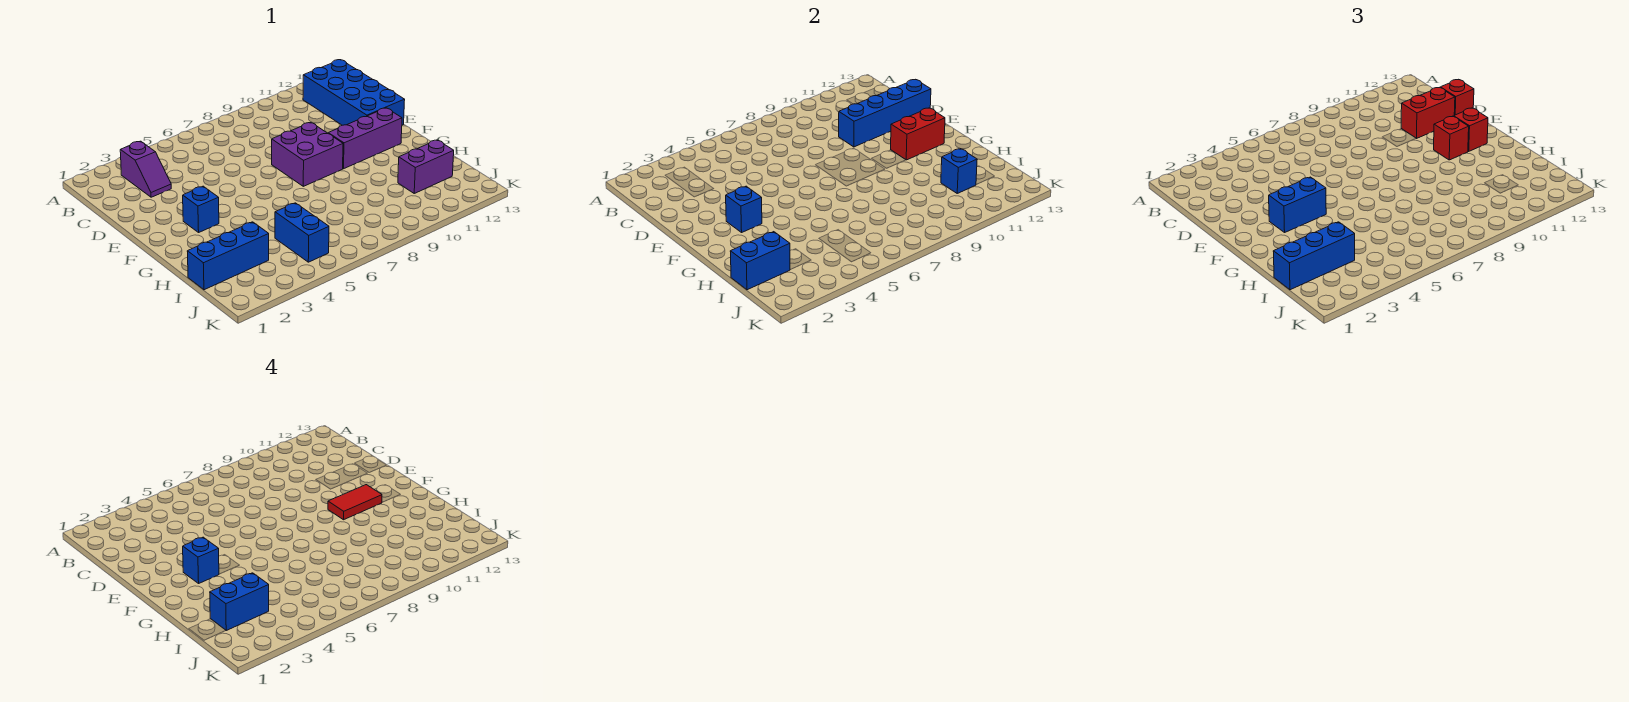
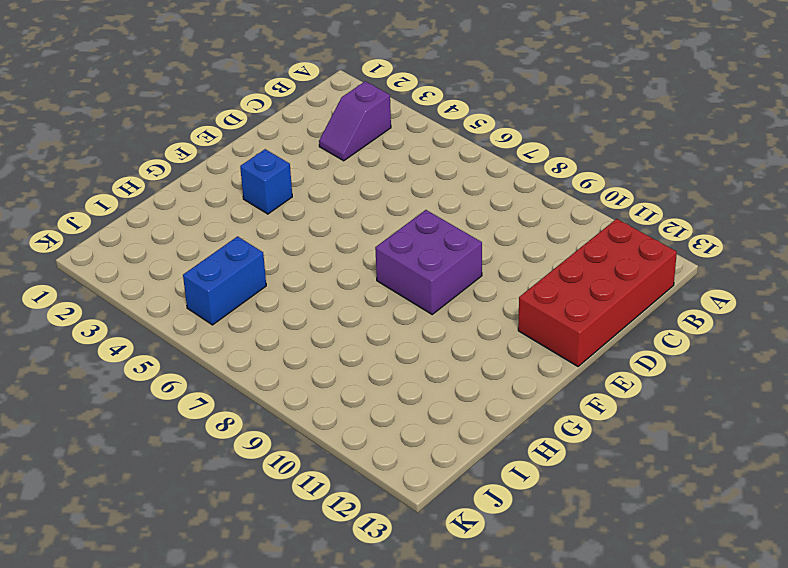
red brick B12:E13 level 1 -> blue brick B12:E13 level 1
none -> purple brick F10:F12 level 1
none -> blue brick I1:I3 level 1
none -> purple brick I11:I12 level 1

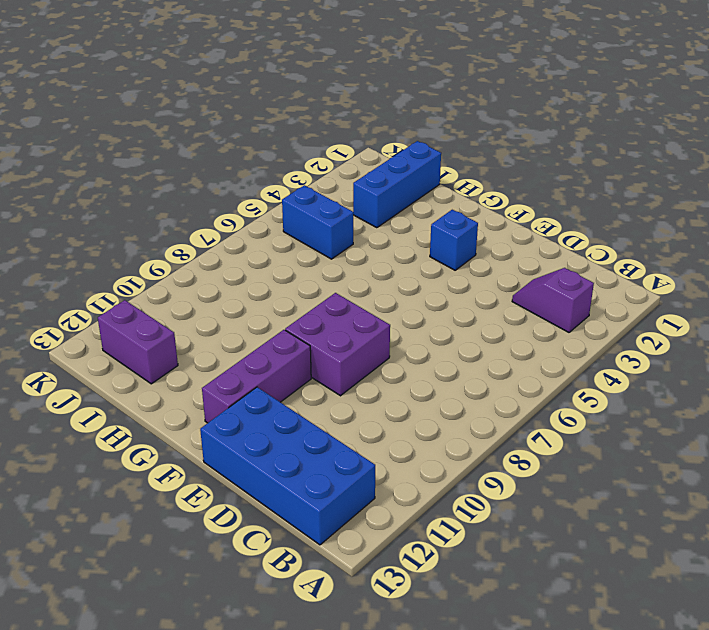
purple brick I12:J12 level 1 -> purple brick I11:I12 level 1
none -> blue brick D10:D13 level 2
none -> blue brick F3 level 2
none -> red brick F11:F12 level 2

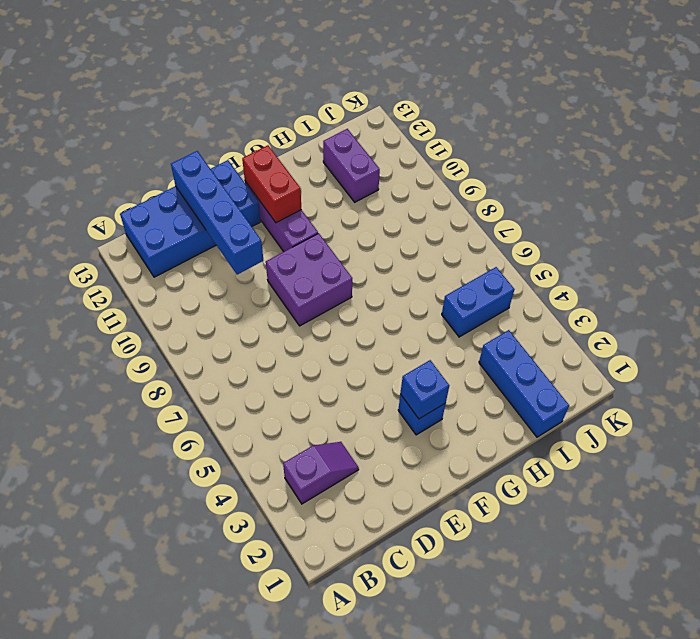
none -> blue brick I1:I2 level 2
none -> blue brick I11 level 2
none -> red brick D11:D12 level 3

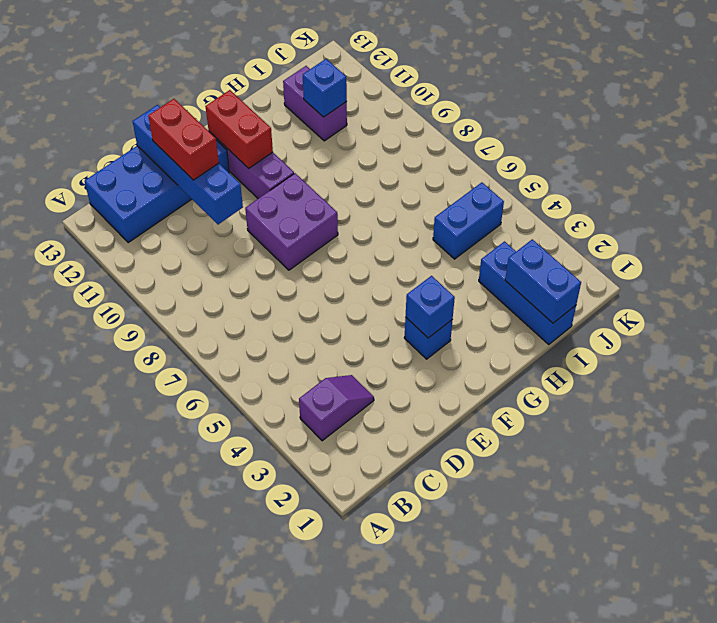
none -> red brick D13 level 3
none -> blue brick F3:F4 level 3
none -> red brick F11 level 3

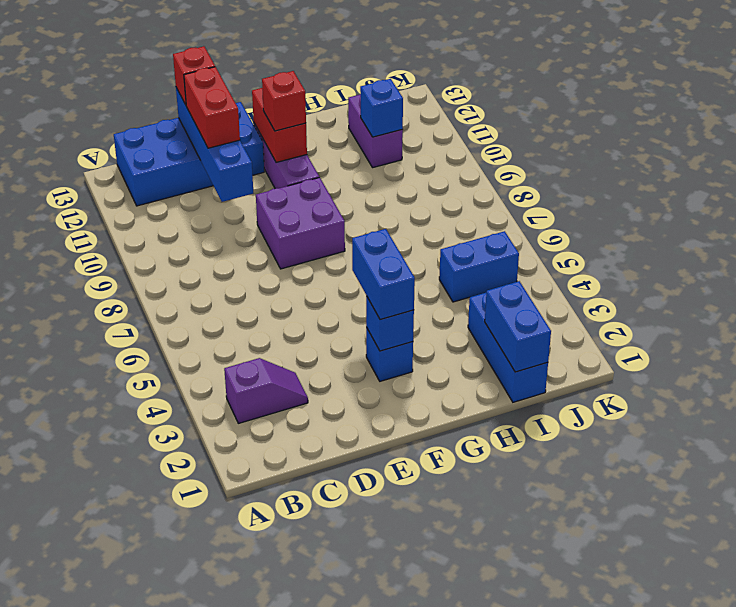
none -> red brick F12 level 3
none -> blue brick I1:I3 level 3
none -> blue brick F3 level 4

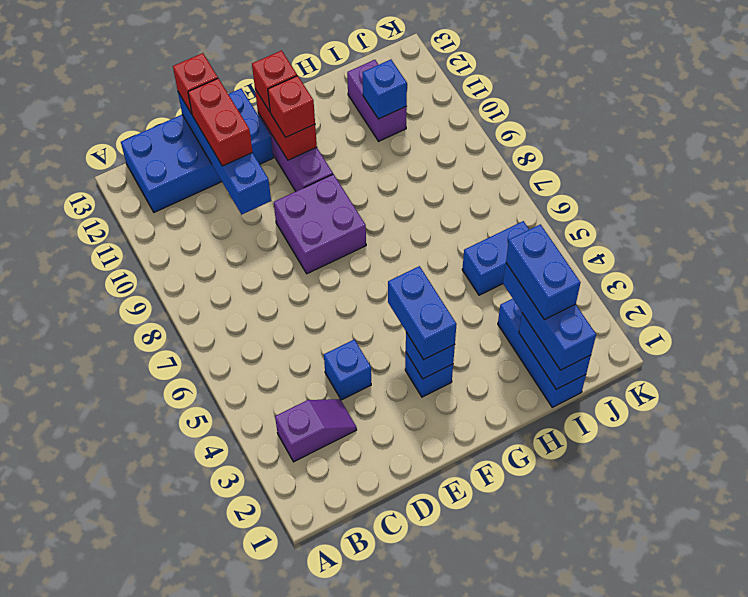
blue brick D4 level 1 -> blue brick F3 level 4
none -> red tile F10:F11 level 4

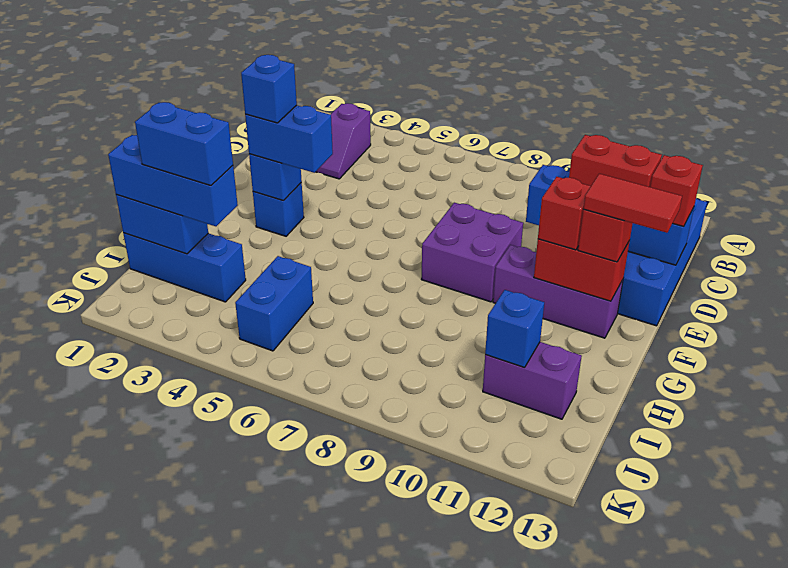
red tile F12:F13 level 4 -> red tile F10:F11 level 4

